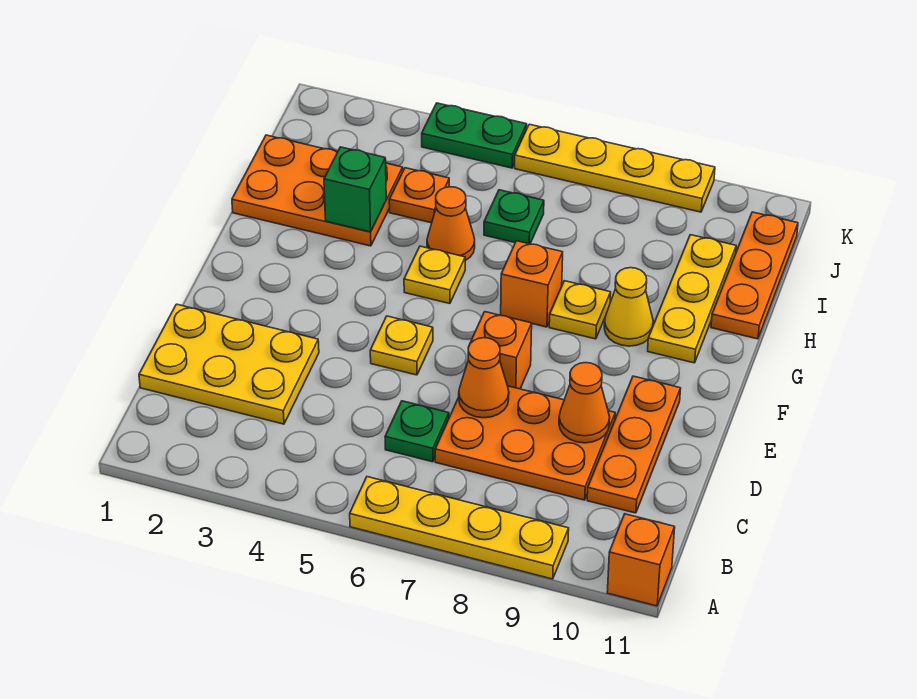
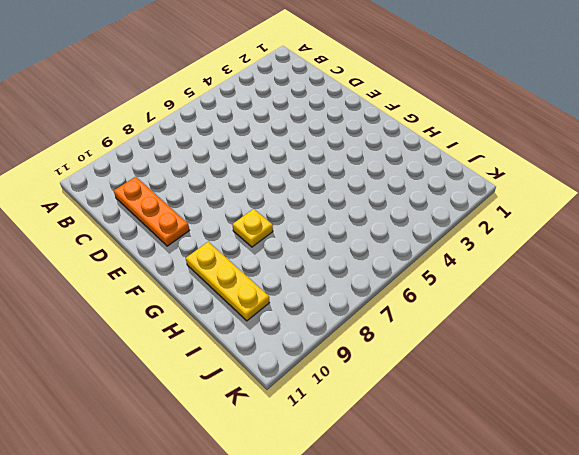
none -> yellow plate A6:A9 level 1
none -> orange brick A11 level 1
none -> yellow plate C1:D3 level 1

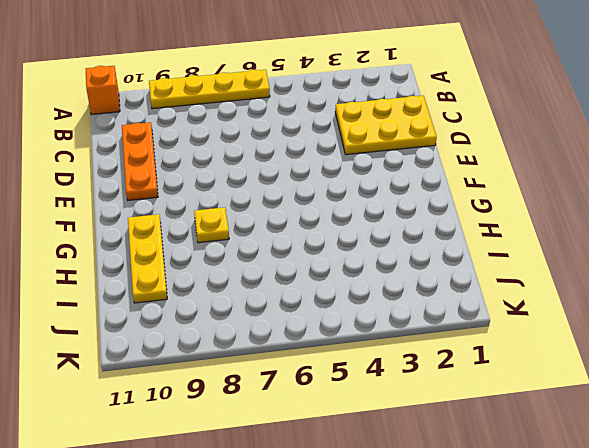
none -> green plate C6 level 1
none -> orange plate C7:D9 level 1
none -> yellow plate E5 level 1

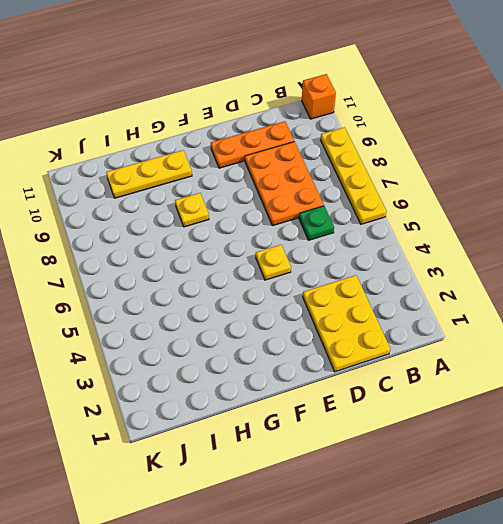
none -> orange brick E7 level 1
none -> yellow plate G5 level 1
none -> orange brick G7 level 1

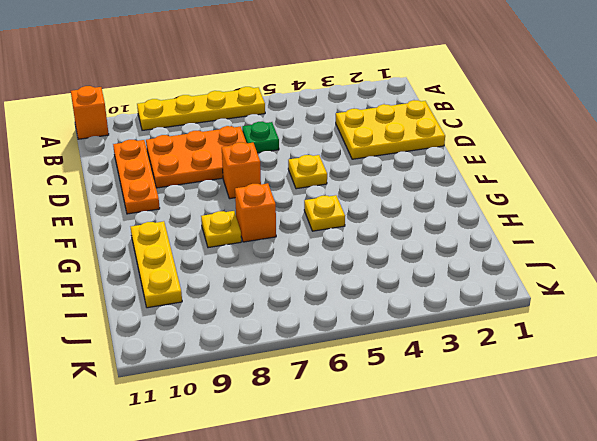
none -> yellow cone G9 level 1
none -> orange plate H1:I3 level 1
none -> orange cone H5 level 1

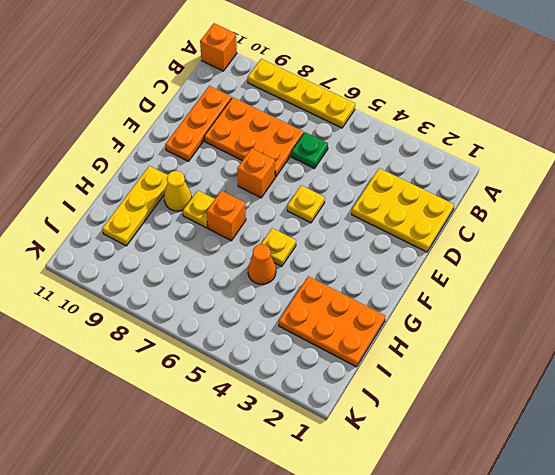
none -> orange plate H11:J11 level 1
none -> orange plate I4 level 1
none -> green plate I6 level 1

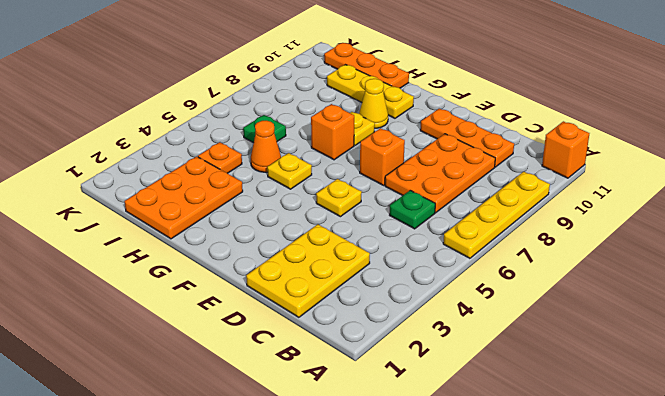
none -> green plate K4:K5 level 1
none -> yellow plate K6:K9 level 1
none -> orange cone D7 level 2

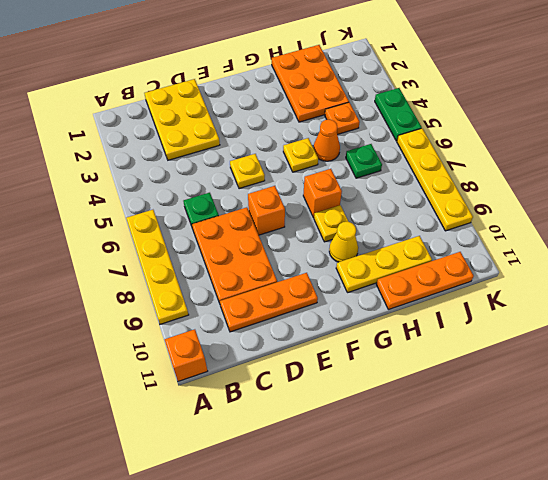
none -> orange cone D7 level 2
none -> orange cone D9 level 2
none -> green brick H3 level 2

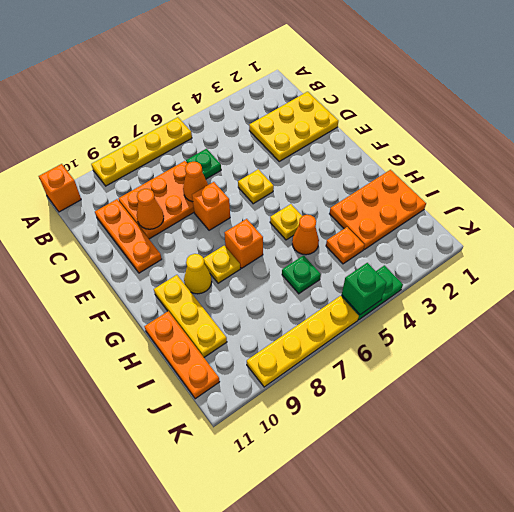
green brick K5 level 2 -> green brick H3 level 2

